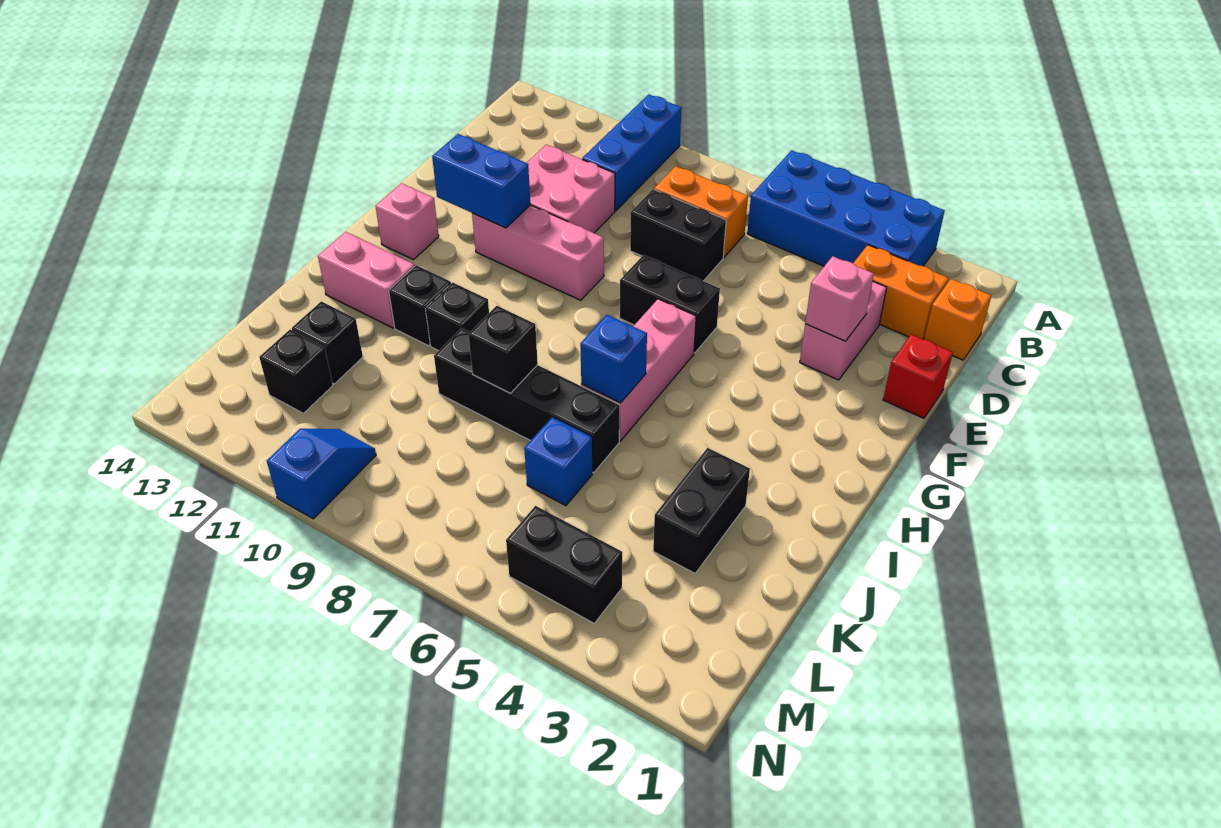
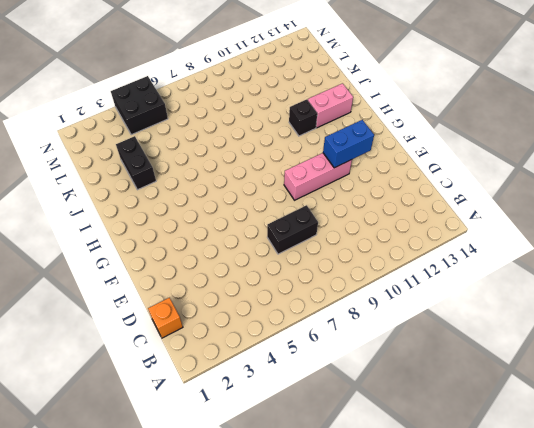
black brick M4:N5 level 1 -> black brick M4:M5 level 1
none -> blue brick A3:B6 level 1
none -> blue brick A10:C10 level 1
none -> orange brick C2:C3 level 1

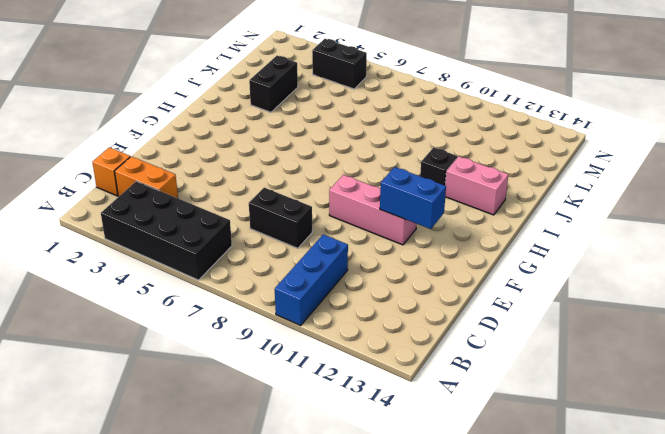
black brick A3:B6 level 1 -> blue brick A3:B6 level 1
none -> orange brick C7:C8 level 1
none -> pink brick D3:E3 level 1
none -> pink brick D10:E11 level 1

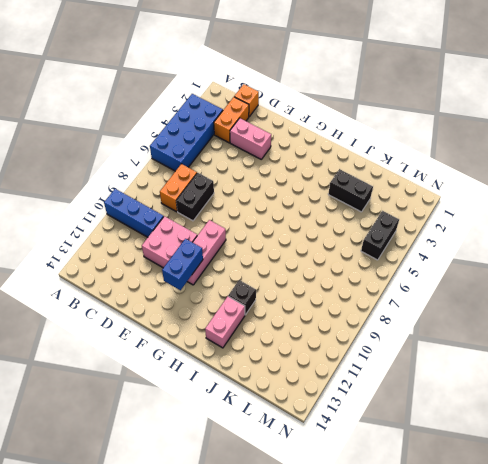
none -> red brick E1 level 1
none -> black brick F6:F7 level 1
none -> pink brick G6:I6 level 1

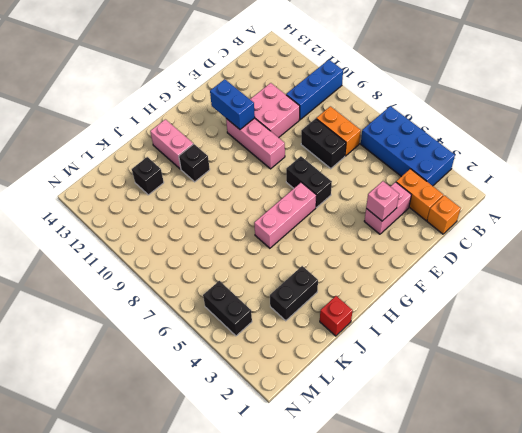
red brick J1 level 1 -> red brick E1 level 1
none -> pink brick G13 level 1
none -> black brick I10 level 1
none -> black brick J6:J9 level 1

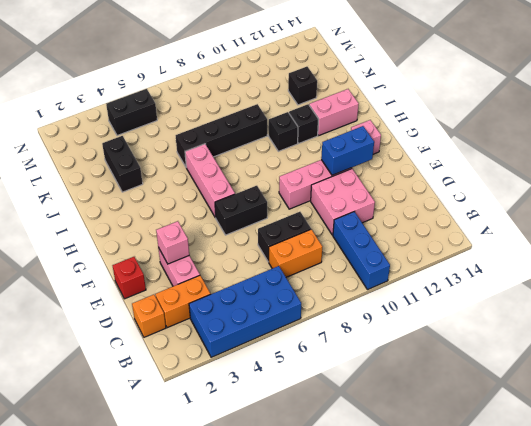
none -> blue brick K6 level 1
none -> black brick L12 level 1
none -> blue slope M10:N10 level 1 top N

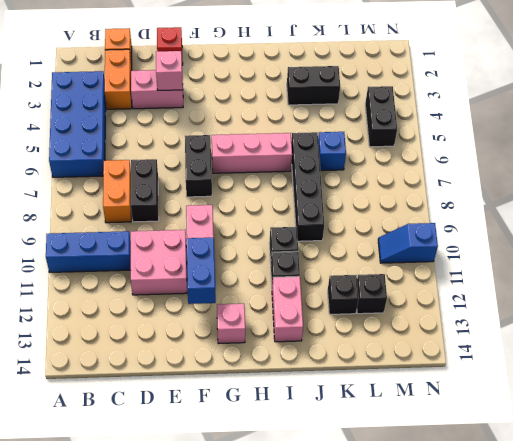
none -> blue brick I6 level 2
none -> black brick J8 level 2

